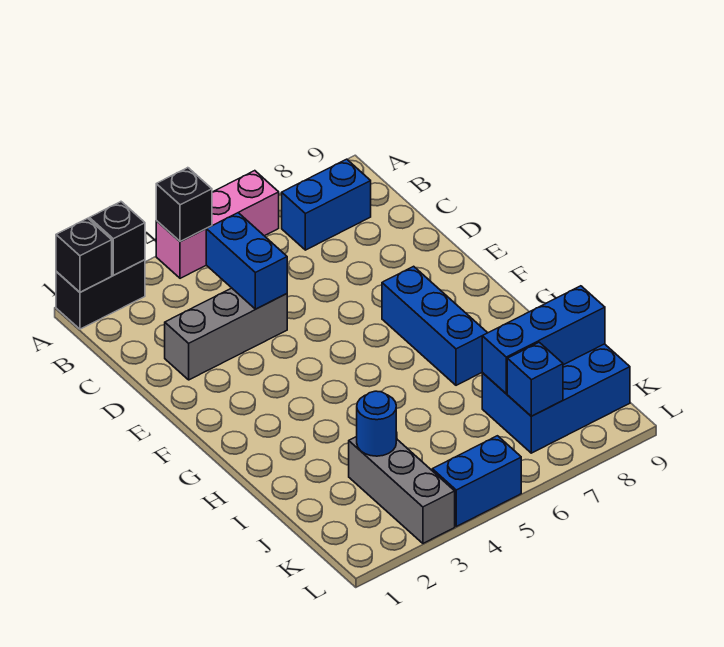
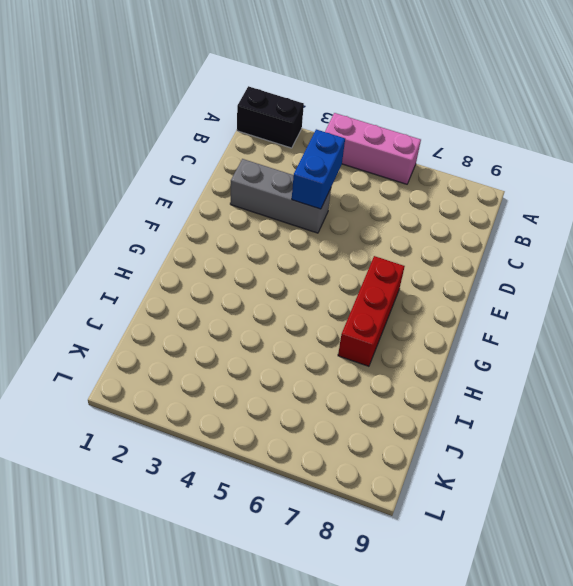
red brick F7:H7 level 1 -> blue brick F7:H7 level 1
none -> blue brick B7:B8 level 1
none -> grey brick J3:L3 level 1
none -> blue brick J7:K9 level 1

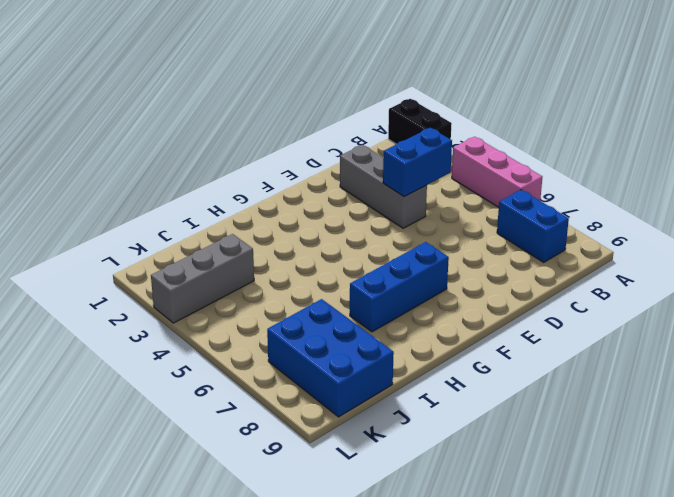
none -> blue brick L4:L5 level 1
none -> black brick A1 level 2
none -> black brick A2 level 2

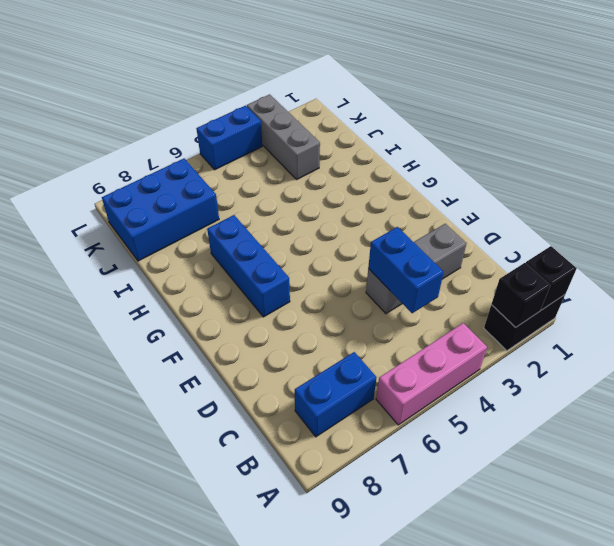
none -> black brick A4 level 2
none -> blue round brick J3 level 2
none -> blue brick J7:J9 level 2

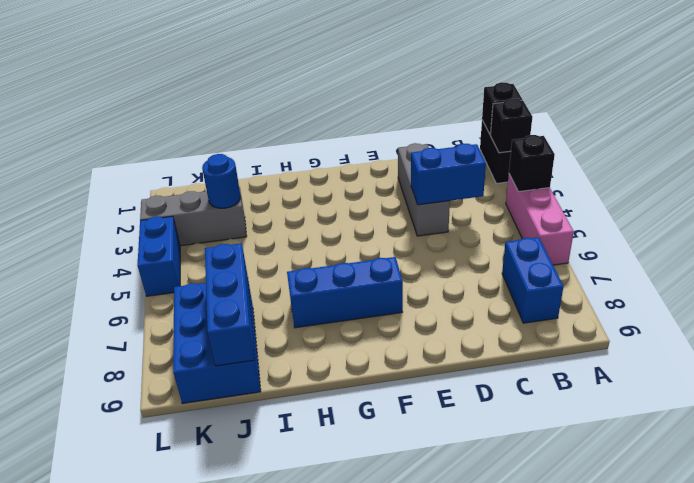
none -> blue brick K7 level 2

